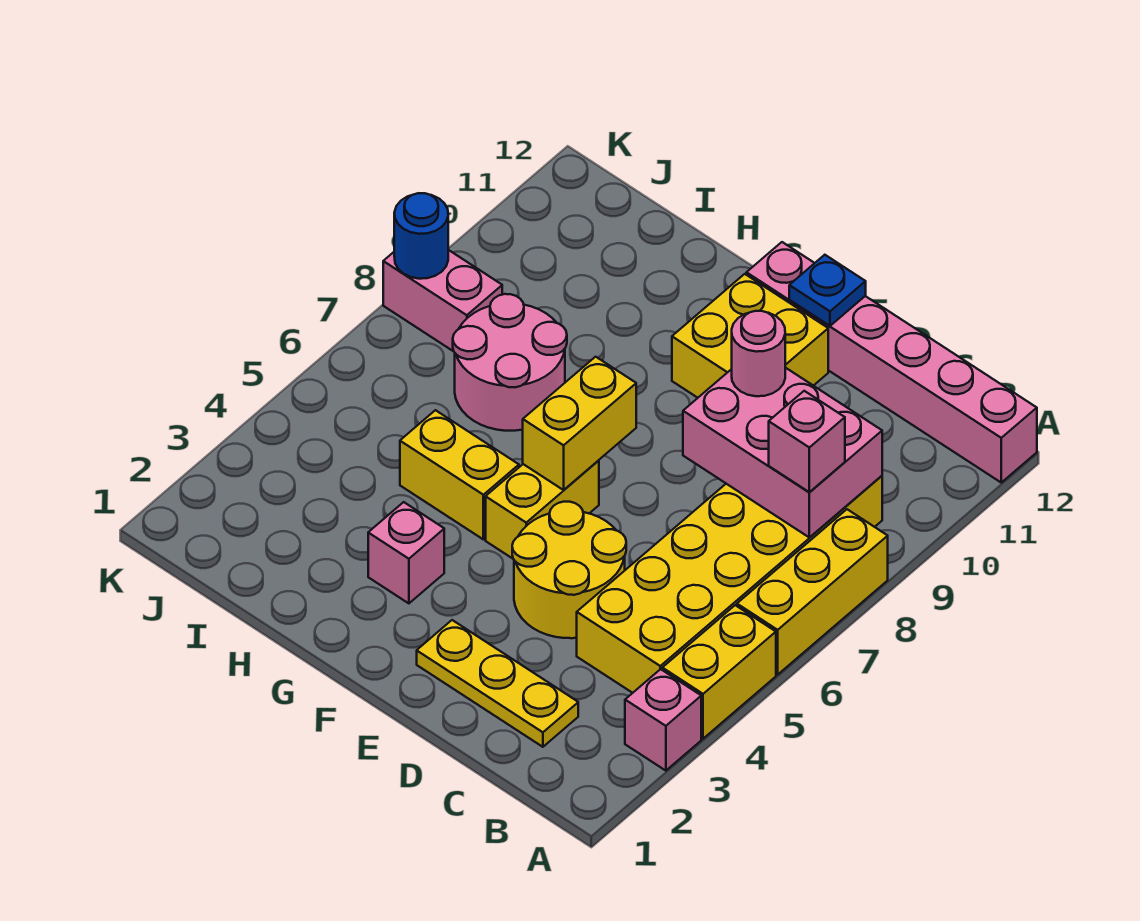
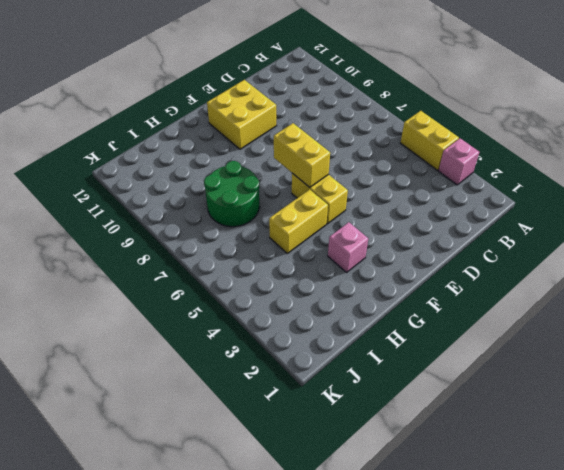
green round brick H7:I8 level 1 -> pink round brick H7:I8 level 1
none -> yellow brick A6:A8 level 1
none -> pink brick A12:F12 level 1
none -> yellow brick B4:C9 level 1

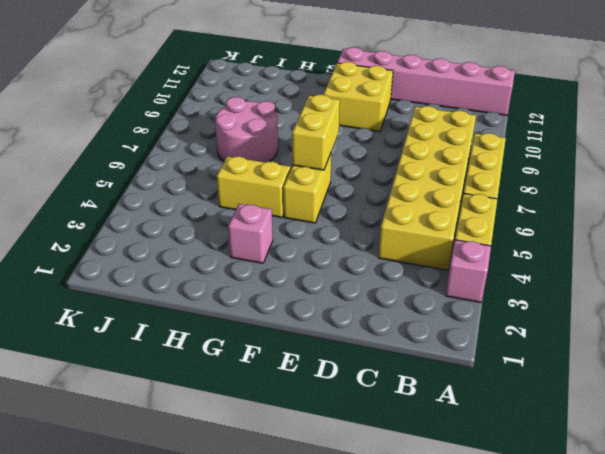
none -> yellow plate C2:E2 level 1
none -> yellow round brick D4:E5 level 1
none -> pink brick J8:K8 level 1

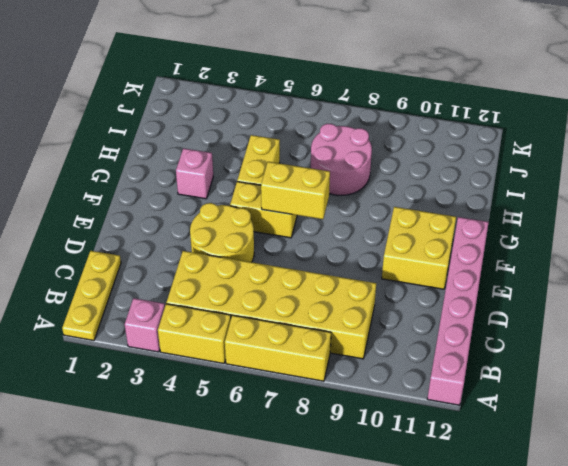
yellow plate A1:C1 level 1 -> yellow plate C2:E2 level 1
none -> pink brick J8:K8 level 1
none -> pink brick B8:D9 level 2
none -> blue plate E12 level 2

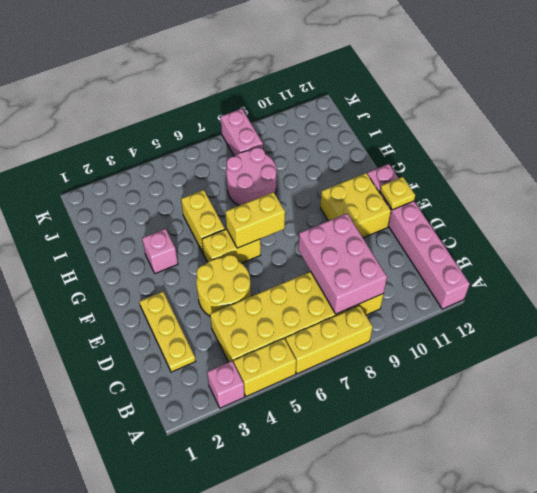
yellow plate E12 level 2 -> blue plate E12 level 2
none -> blue round brick K8 level 2
none -> pink brick B8 level 3
none -> pink round brick D9 level 3

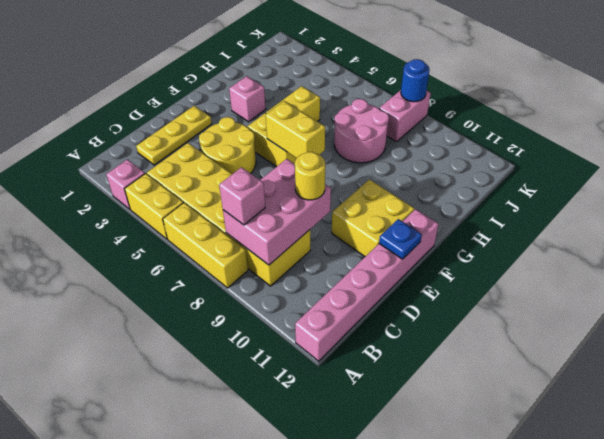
yellow round brick D9 level 3 -> pink round brick D9 level 3

